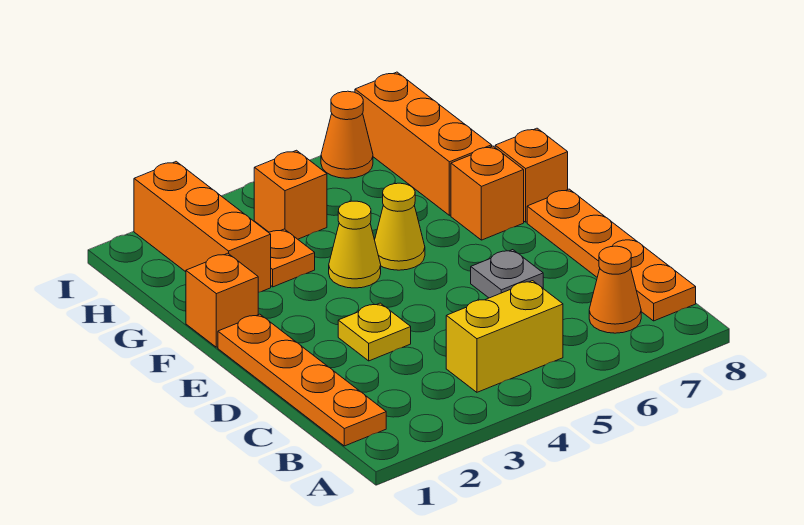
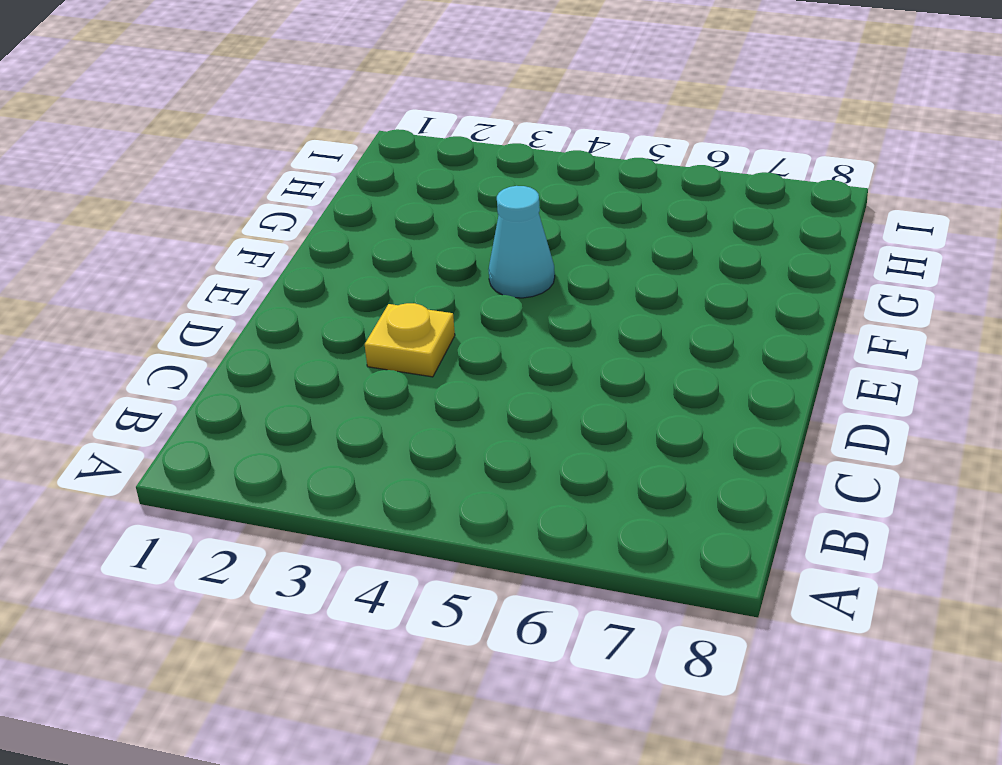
cyan cone F4 level 1 -> yellow cone F4 level 1
none -> orange plate B1:E1 level 1
none -> yellow brick B4:B5 level 1
none -> orange cone B7 level 1

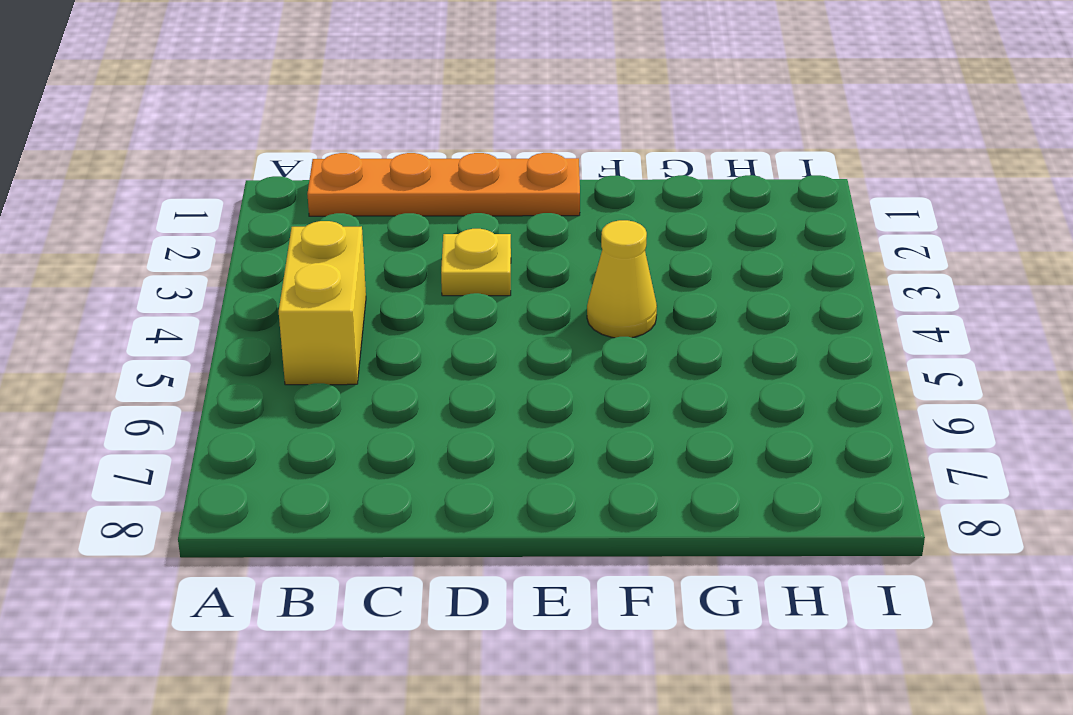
none -> orange cone B7 level 1
none -> orange plate B8:E8 level 1
none -> grey plate D6 level 1

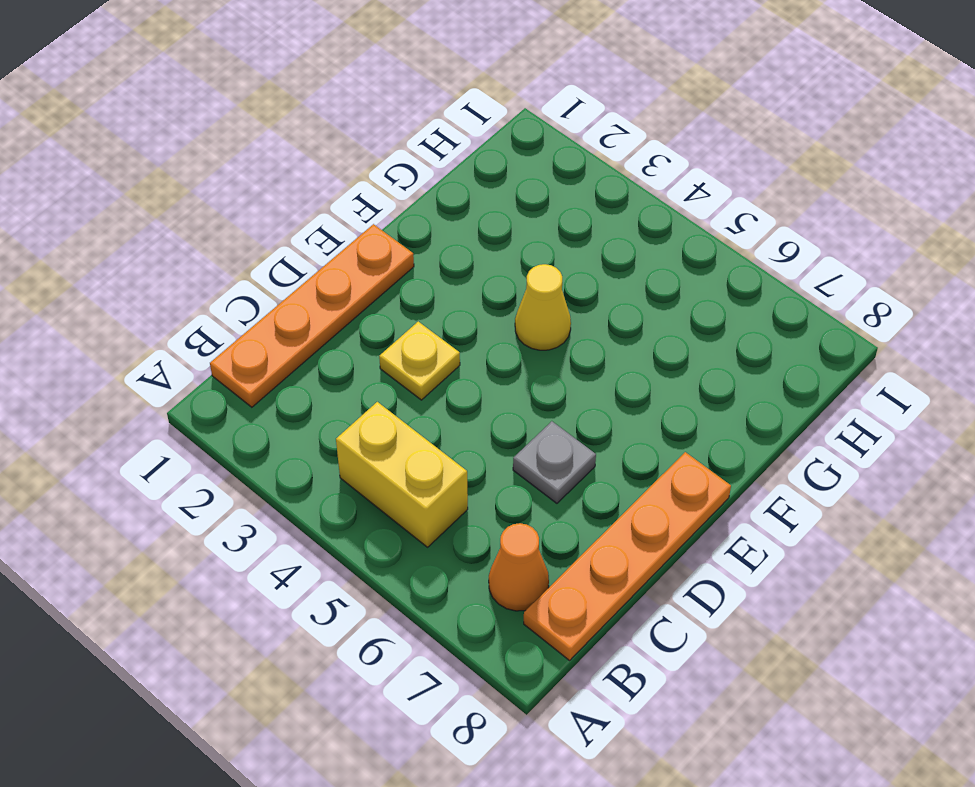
none -> orange brick F1 level 1
none -> yellow cone F5 level 1
none -> orange brick F7 level 1

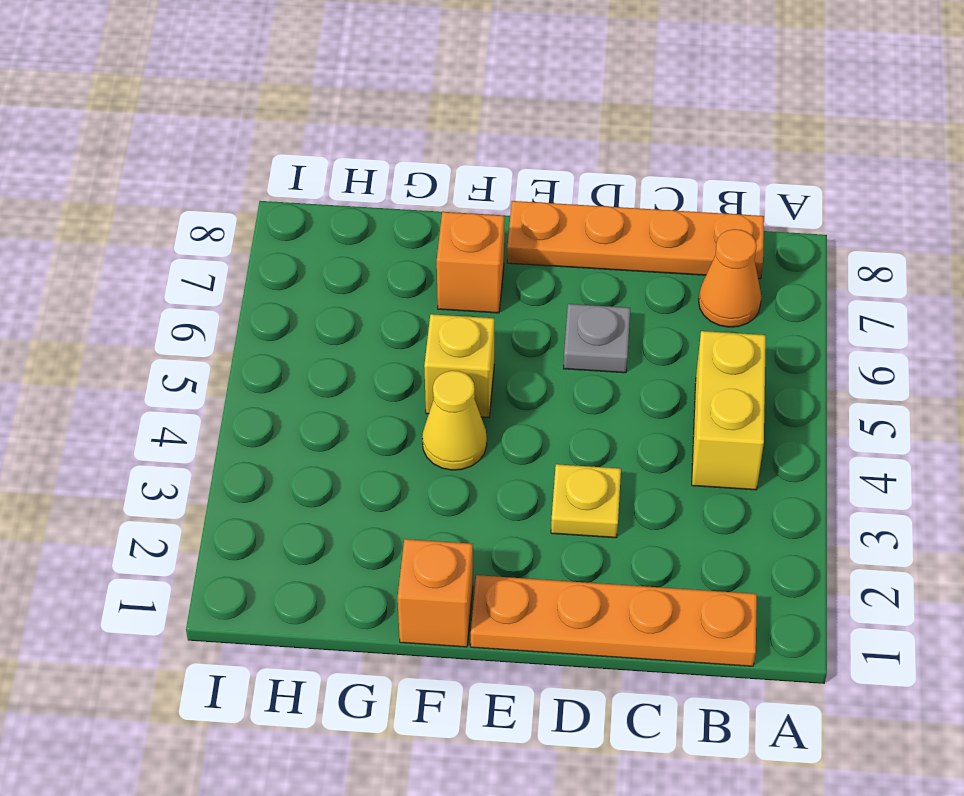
yellow brick F5 level 1 -> yellow cone F5 level 1
none -> orange brick F8 level 1
none -> orange brick G2:I2 level 1
none -> orange plate G3 level 1

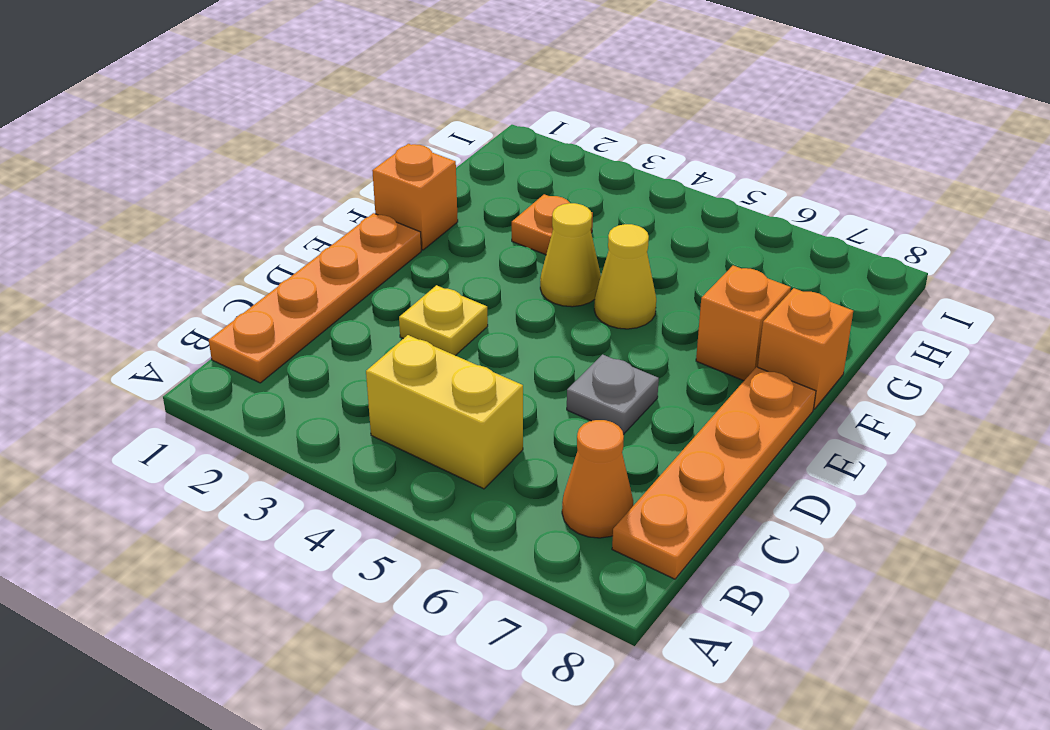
none -> orange brick G2:I2 level 1
none -> orange brick G7:I7 level 1
none -> orange brick H4 level 1

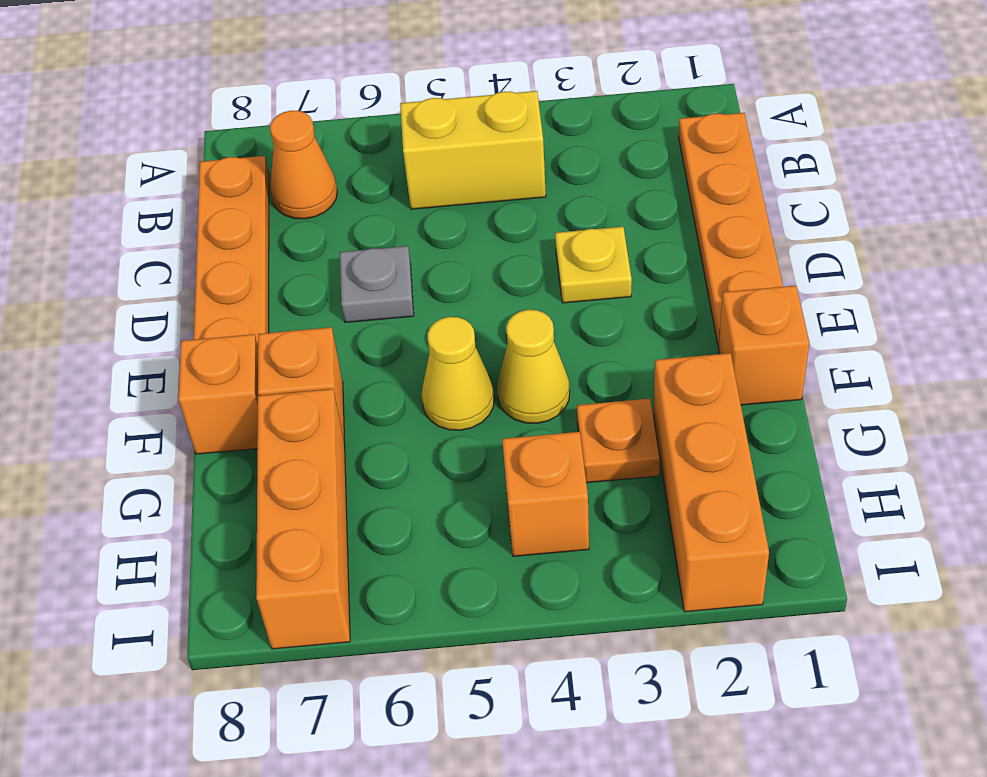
none -> orange cone I6 level 1

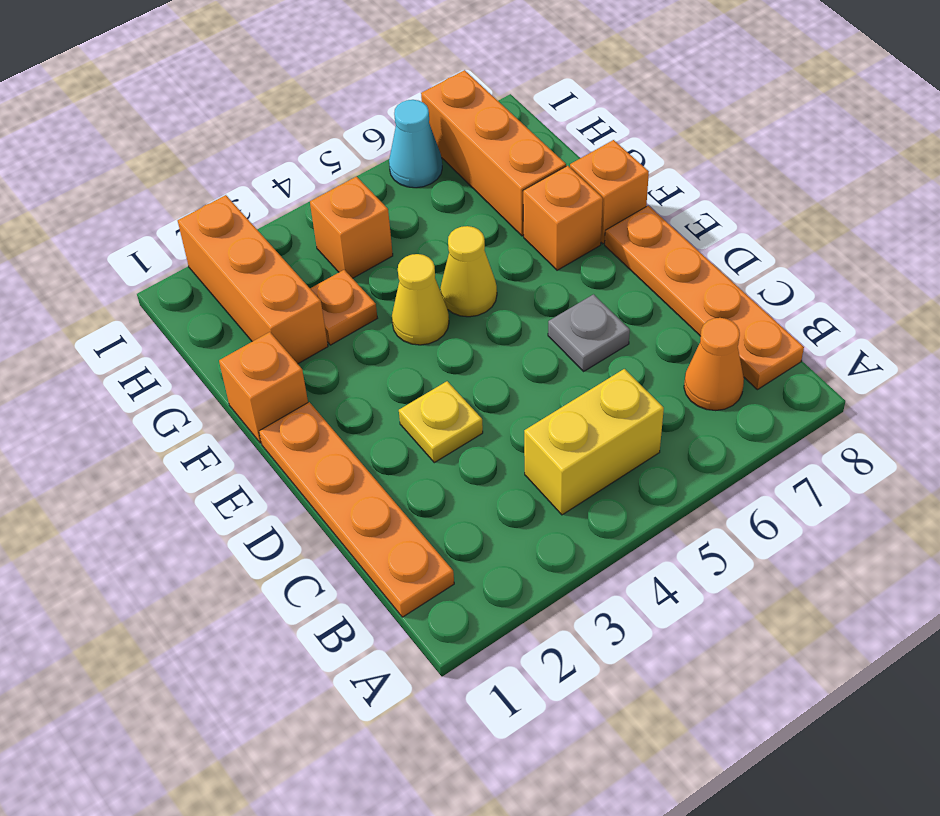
cyan cone I6 level 1 -> orange cone I6 level 1

